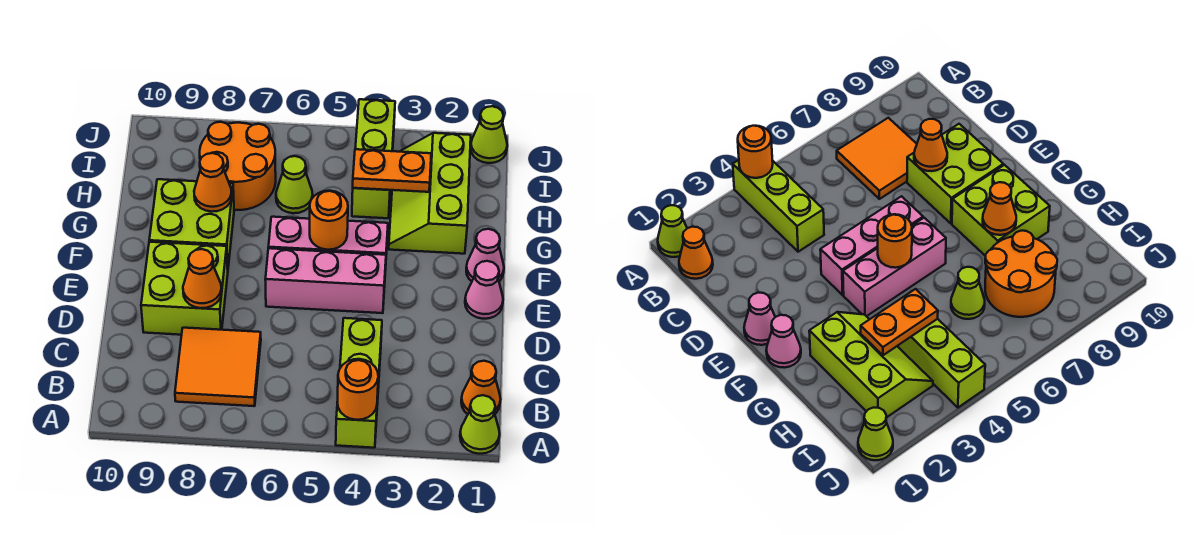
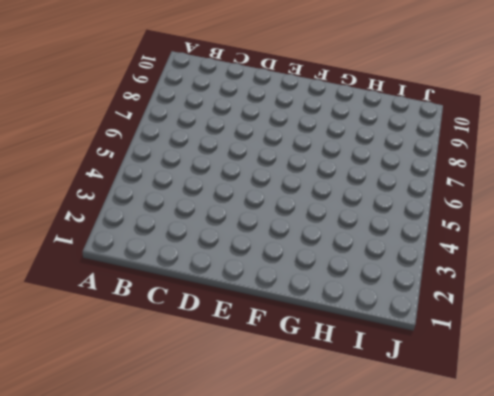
none -> lime cone A1 level 1
none -> lime brick A4:C4 level 1
none -> orange cone B1 level 1

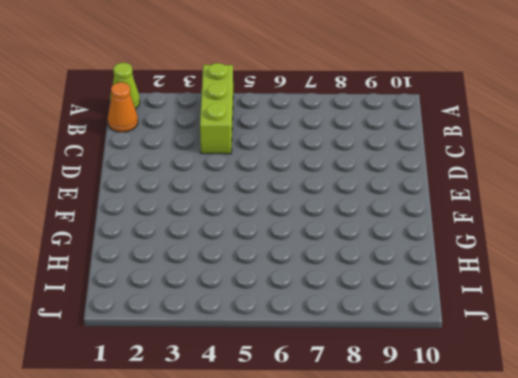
none -> orange tile B7:C8 level 1
none -> lime brick D8:E9 level 1
none -> pink cone E1 level 1

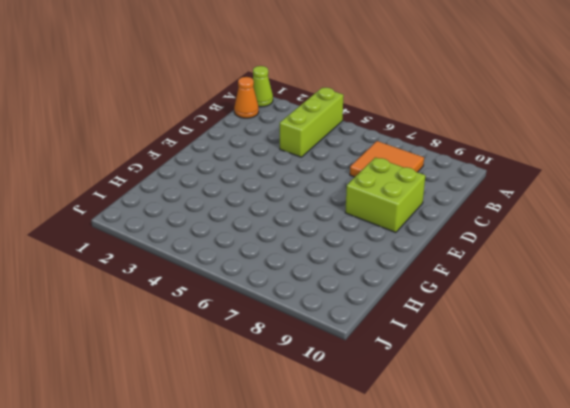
none -> pink cone E1 level 1
none -> pink brick E4:E6 level 1
none -> pink cone F1 level 1

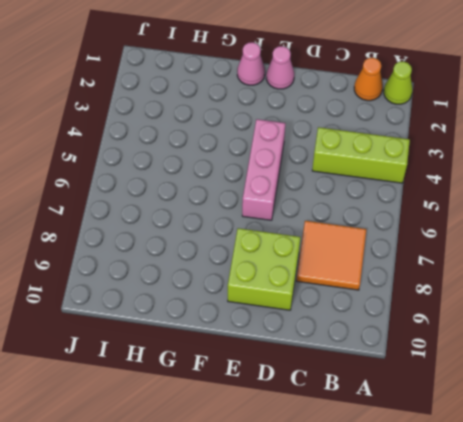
none -> pink brick F4:F6 level 1
none -> lime brick F8:G9 level 1
none -> lime slope G2:I3 level 1 top 2

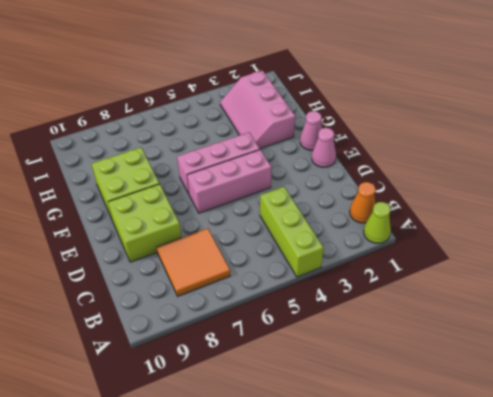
pink slope G2:I3 level 1 top 2 -> lime slope G2:I3 level 1 top 2
none -> lime brick H4:J4 level 1
none -> lime cone H6 level 1
none -> orange round brick H7:I8 level 1

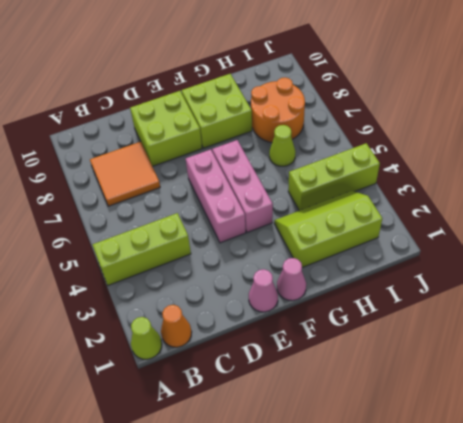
none -> lime cone J1 level 1
none -> orange round brick A4 level 2
none -> orange cone D8 level 2

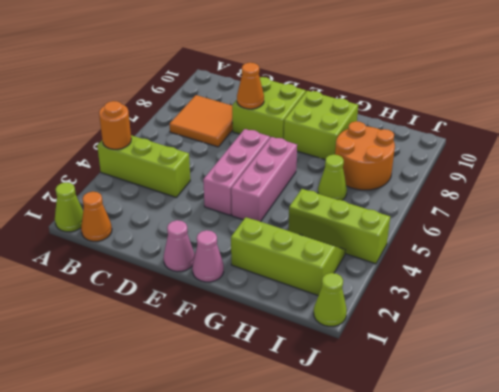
none -> orange round brick F5 level 2
none -> orange cone G8 level 2
none -> orange plate H3:H4 level 2

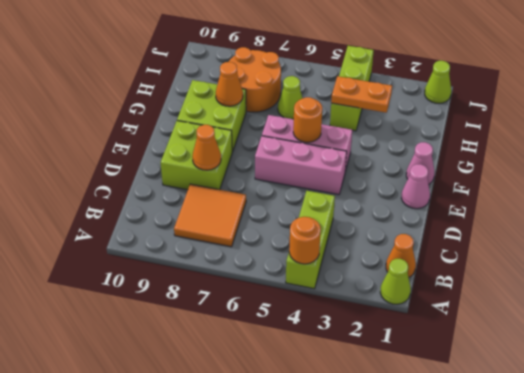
none -> lime slope G2:I3 level 1 top 2

